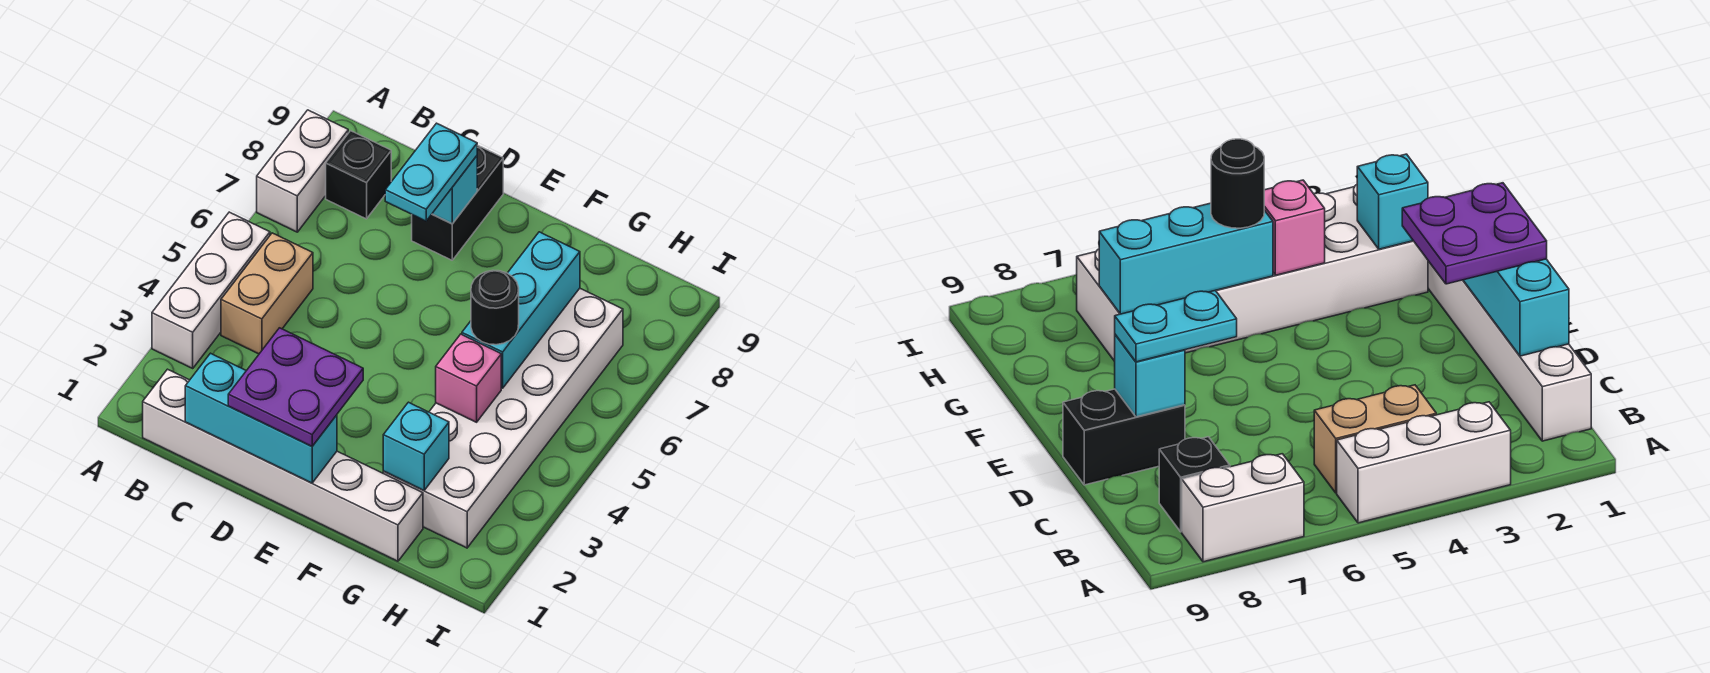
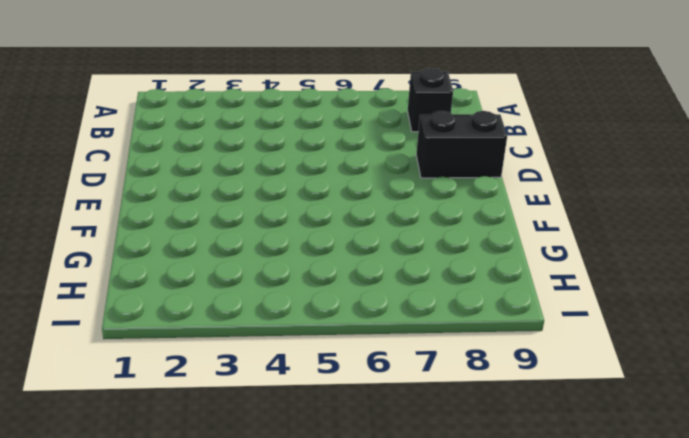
none -> white brick A3:A5 level 1
none -> white brick A7:A8 level 1
none -> white brick B1:G1 level 1

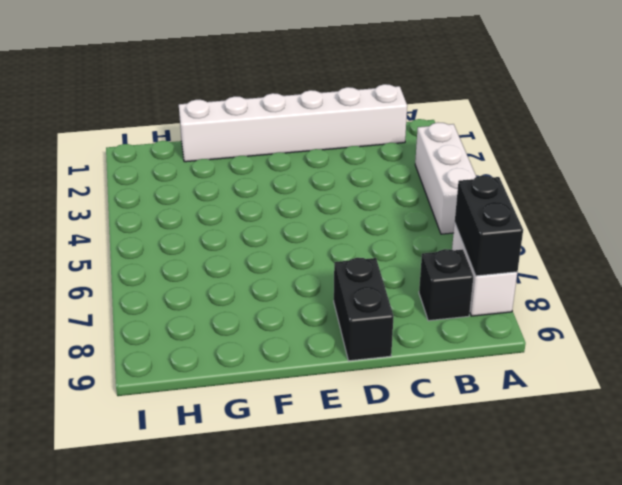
black brick A7:A8 level 2 -> none
none -> tan brick B4:B5 level 1
none -> white brick G2:H7 level 1
none -> cyan brick C1:E1 level 2

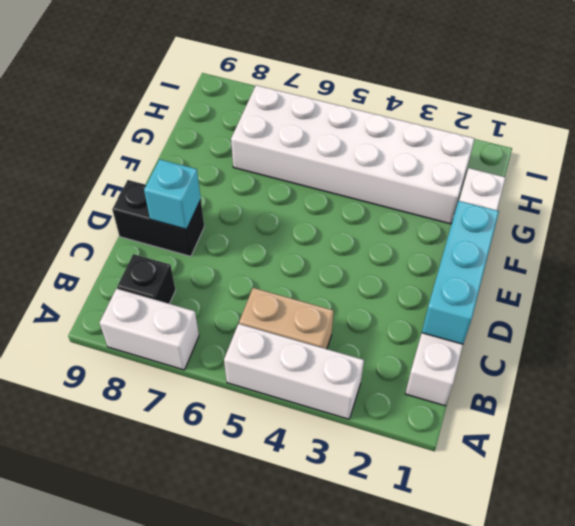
none -> cyan brick G2 level 2
none -> pink brick G4 level 2
none -> cyan brick G5:G7 level 2

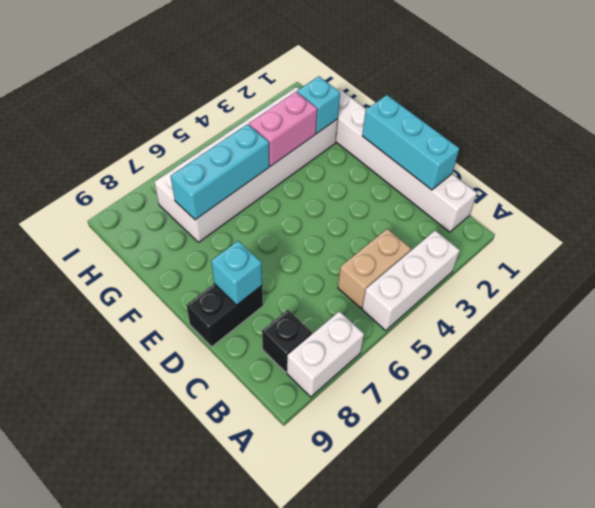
pink brick G3:G4 level 2 -> pink brick G4 level 2
none -> purple plate D1:E2 level 3
none -> cyan plate D7:D8 level 3
none -> black round brick G5 level 3

